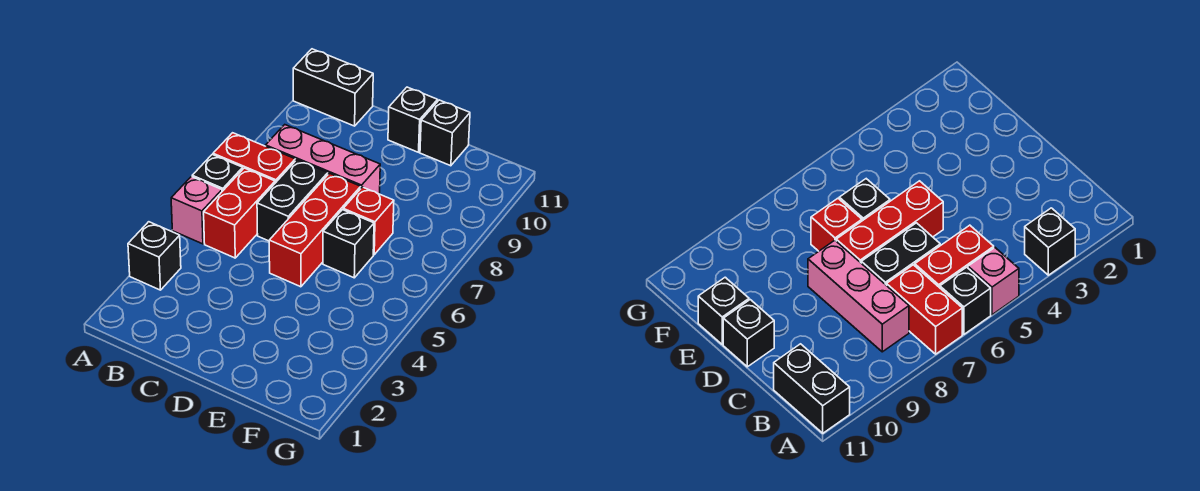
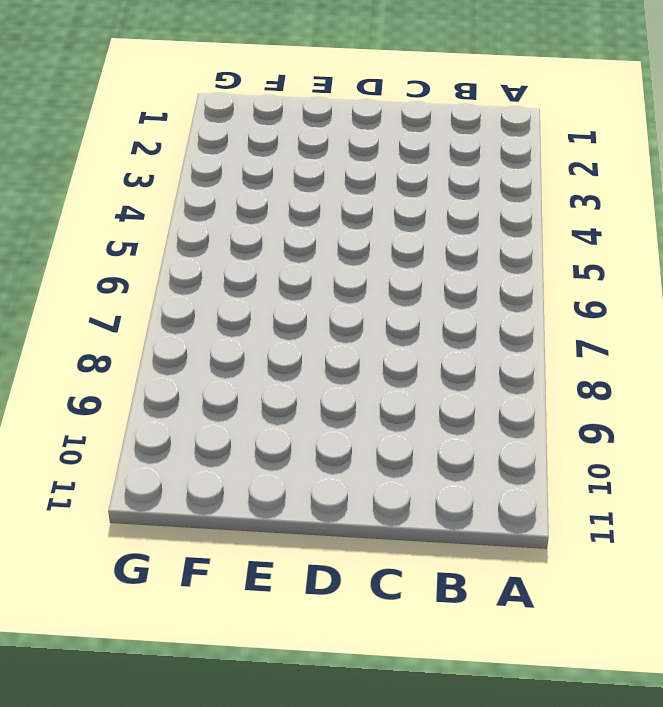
none -> black brick A3 level 1
none -> pink brick A5 level 1
none -> black brick A6 level 1

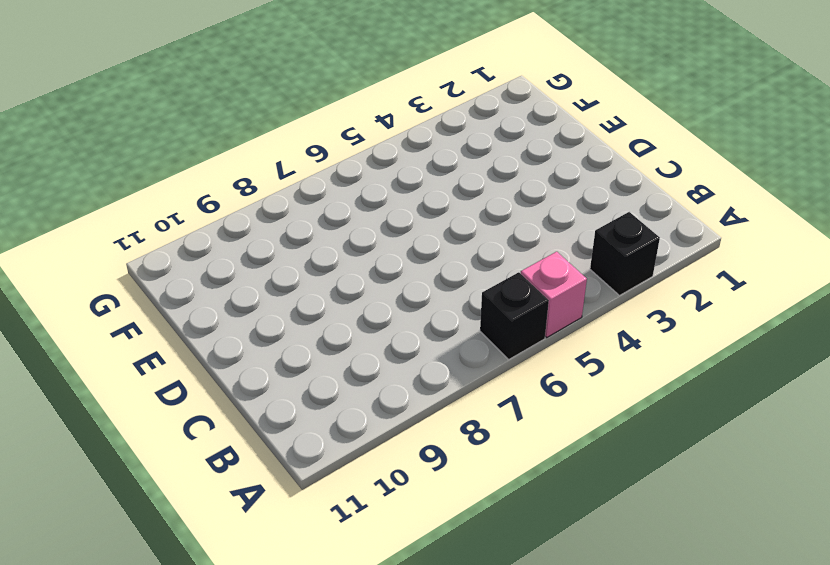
none -> red brick A7:B7 level 1
none -> black brick A11:B11 level 1
none -> red brick B5:B6 level 1

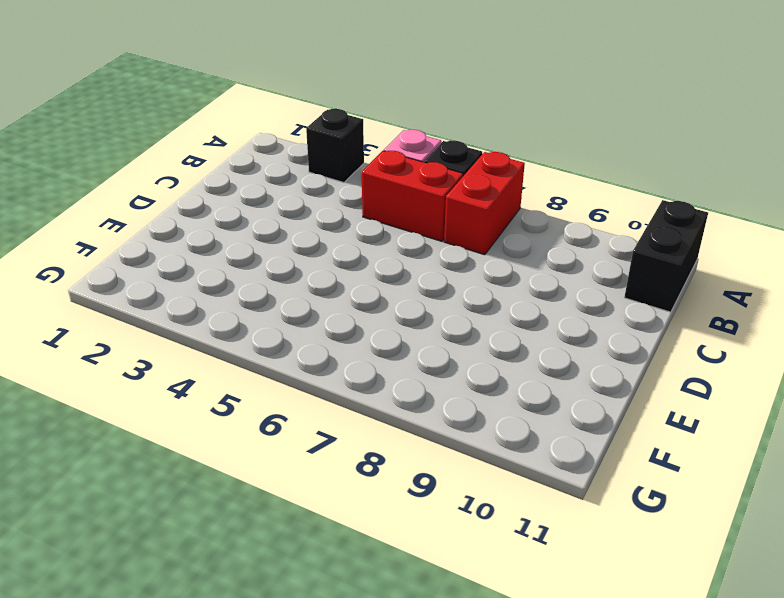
none -> pink brick B8:D8 level 1
none -> black brick C6:C7 level 1
none -> red brick D5:D7 level 1

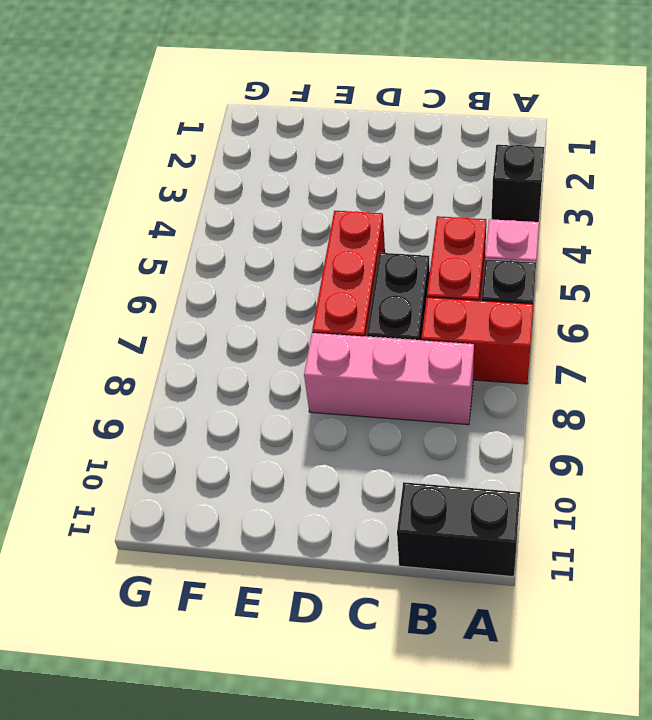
none -> black brick D11 level 1
none -> black brick E6 level 1
none -> red brick E7 level 1

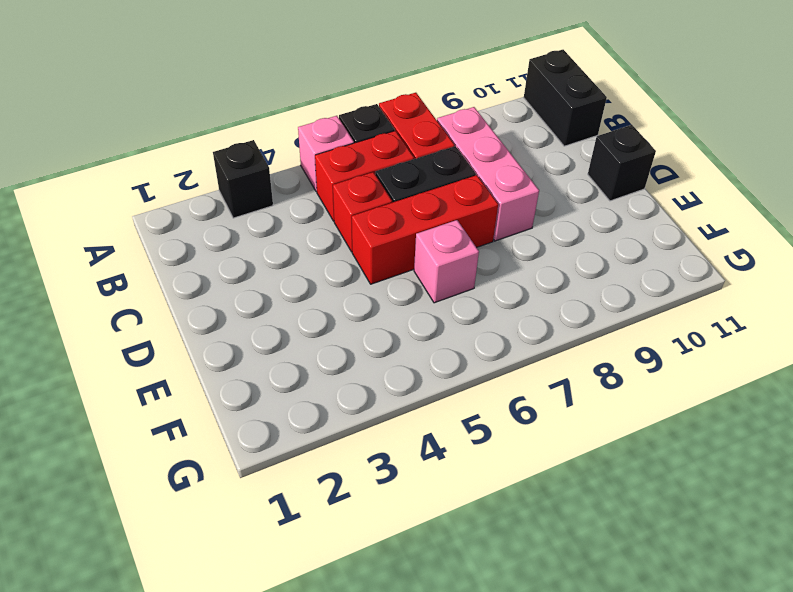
red brick C5 level 1 -> red brick E7 level 1
pink brick E6 level 1 -> black brick E6 level 1
none -> black brick E11 level 1

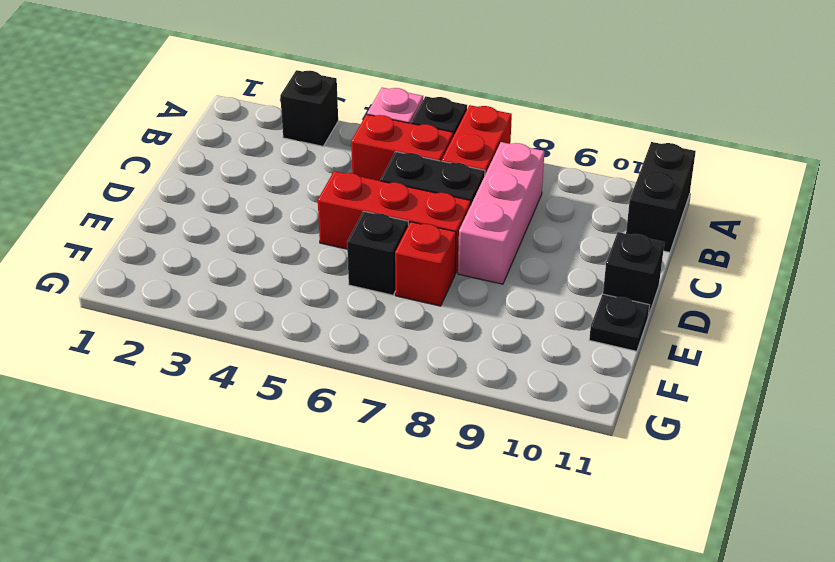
black plate E11 level 1 -> black brick E11 level 1

